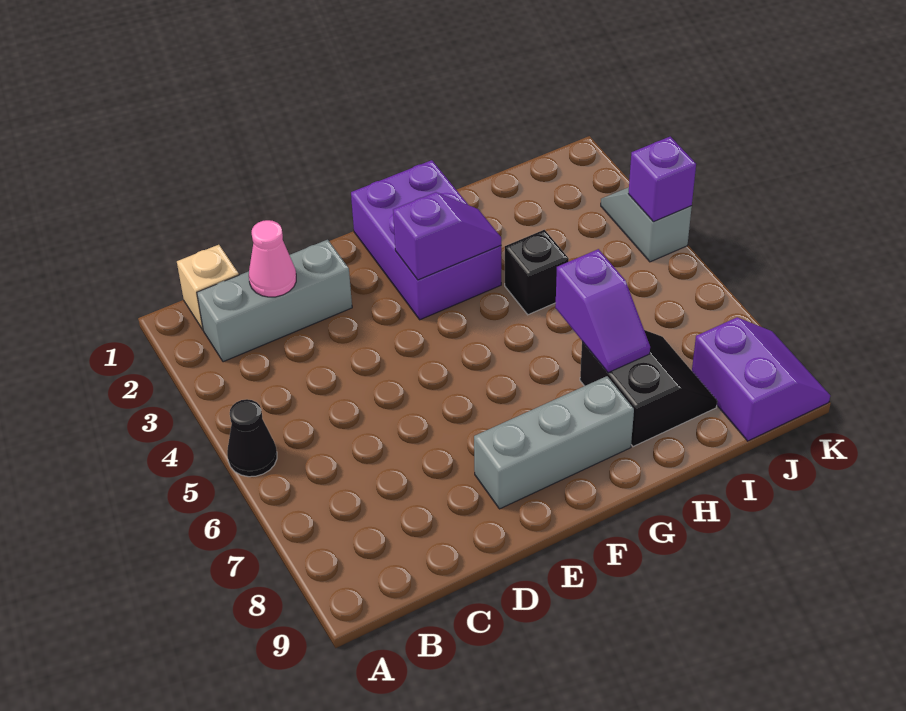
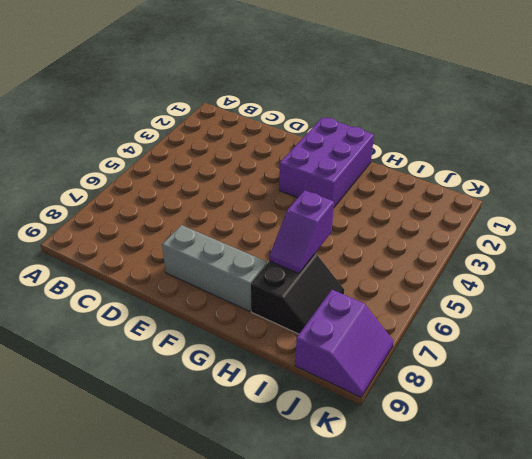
none -> black cone A5 level 1
none -> tan brick B1 level 1
none -> grey brick B2:D2 level 1

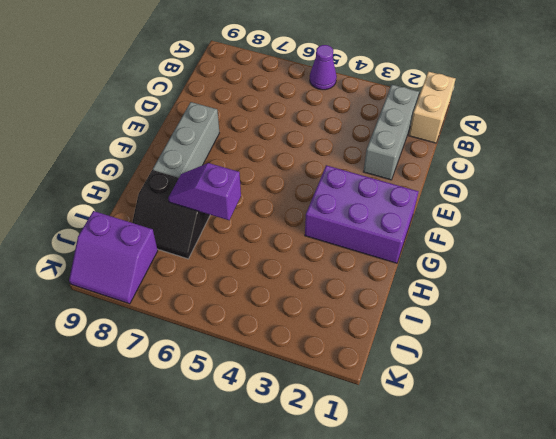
tan brick A1:B1 level 1 -> tan brick B1 level 1
purple cone A5 level 1 -> black cone A5 level 1
none -> black brick H4 level 1
none -> grey slope K3:K4 level 1 top 4
none -> pink cone C2 level 2

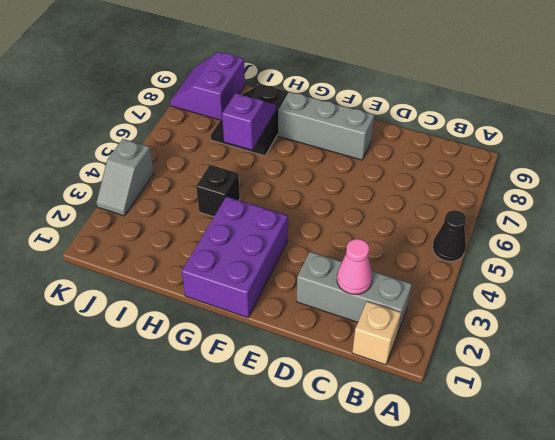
none -> purple slope F3:G3 level 2 top F
none -> purple brick K4 level 2

